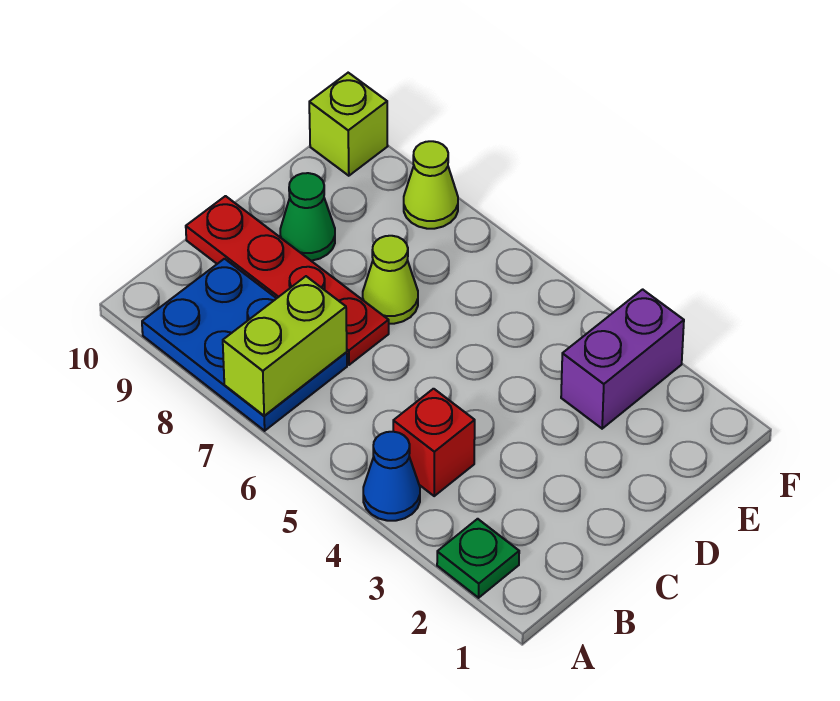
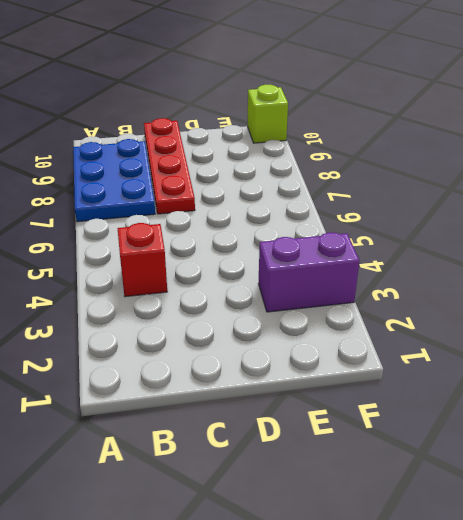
none -> green plate A2 level 1
none -> blue cone A4 level 1

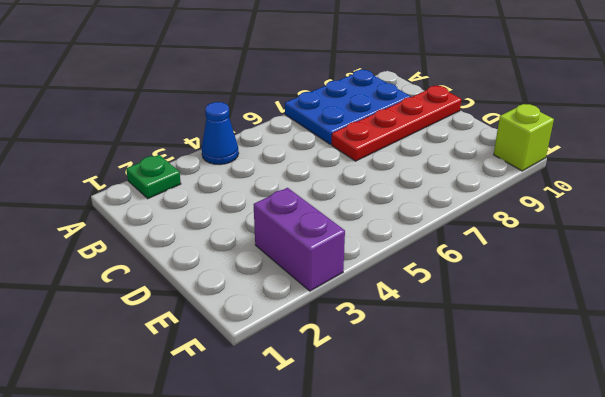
none -> red brick B4 level 1
none -> lime cone D7 level 1

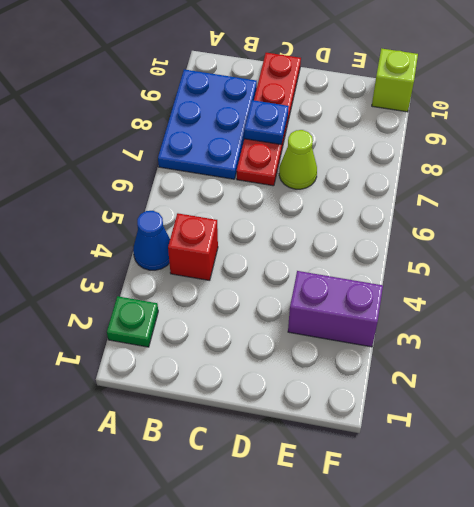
blue plate C8 level 2 -> none
none -> green cone D9 level 1
none -> lime cone F8 level 1

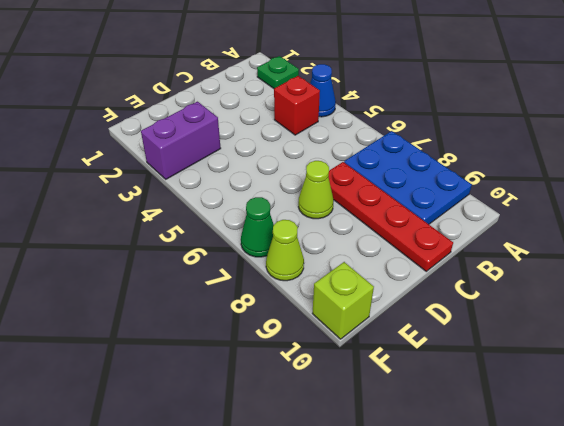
green cone F7 level 1 -> green cone D9 level 1
none -> lime brick A7:B7 level 2

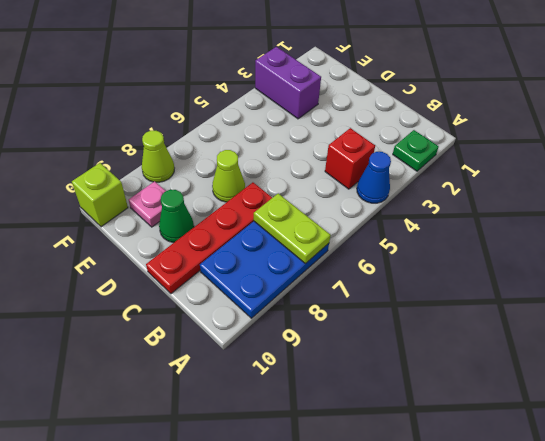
lime plate A7:B7 level 2 -> lime brick A7:B7 level 2
pink plate E9 level 1 -> none

